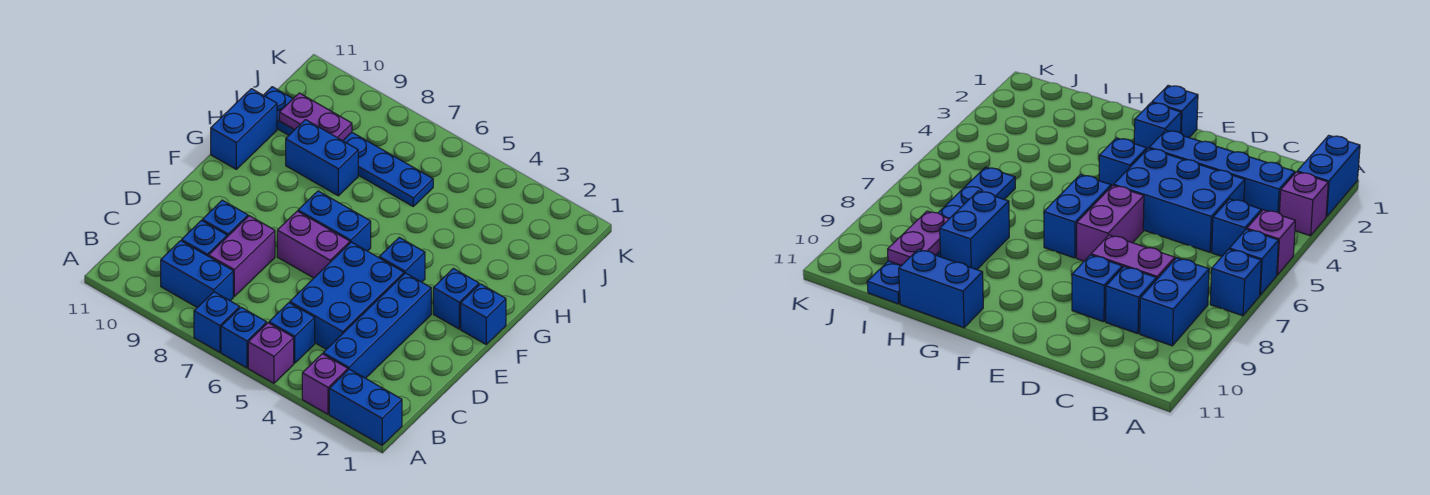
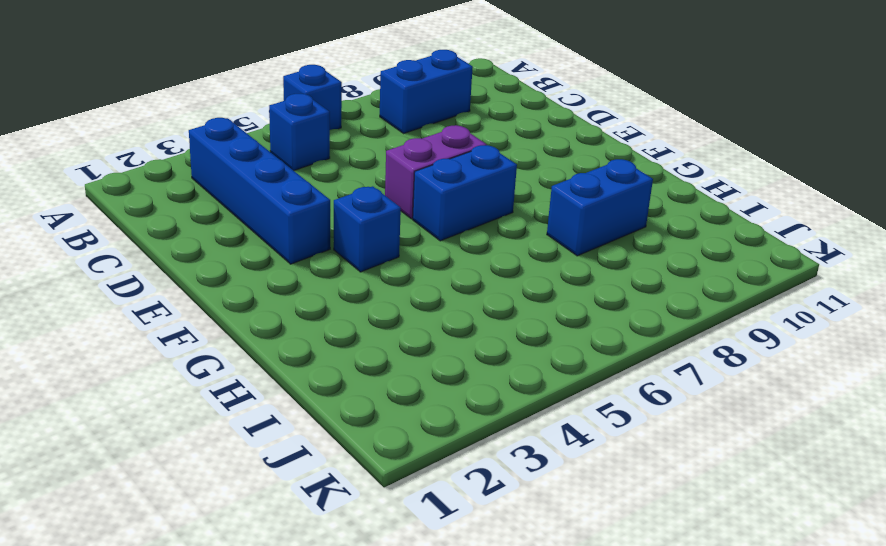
none -> blue brick A1:A2 level 1
none -> purple brick A3 level 1
none -> purple brick A5 level 1

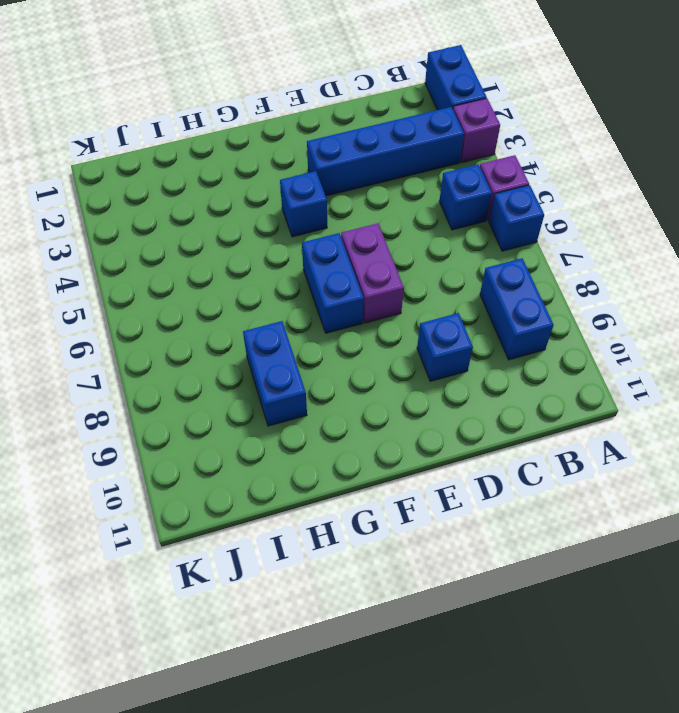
none -> blue brick A7 level 1
none -> blue brick C4:E5 level 1
none -> purple brick C8:D8 level 1

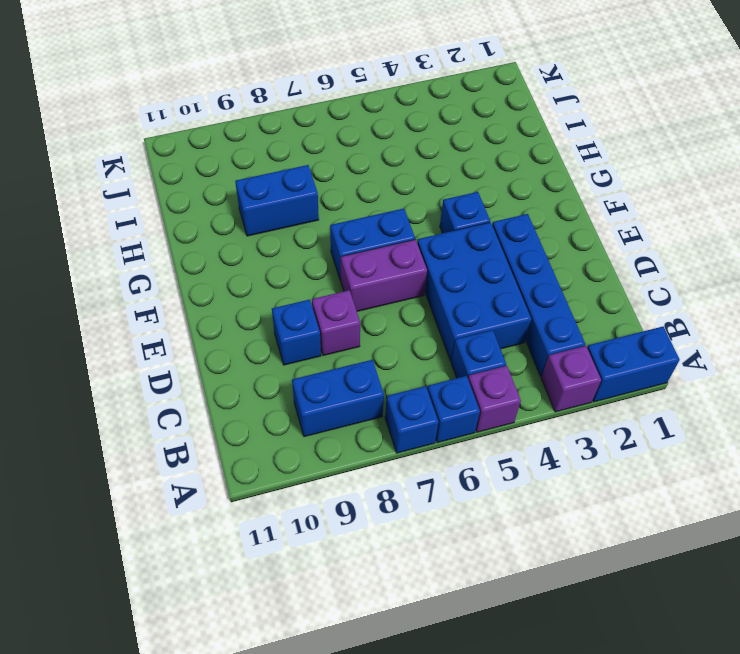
purple brick D8 level 1 -> purple brick C8:D8 level 1
none -> blue brick C9 level 1
none -> blue brick F1 level 1
none -> blue brick F2 level 1

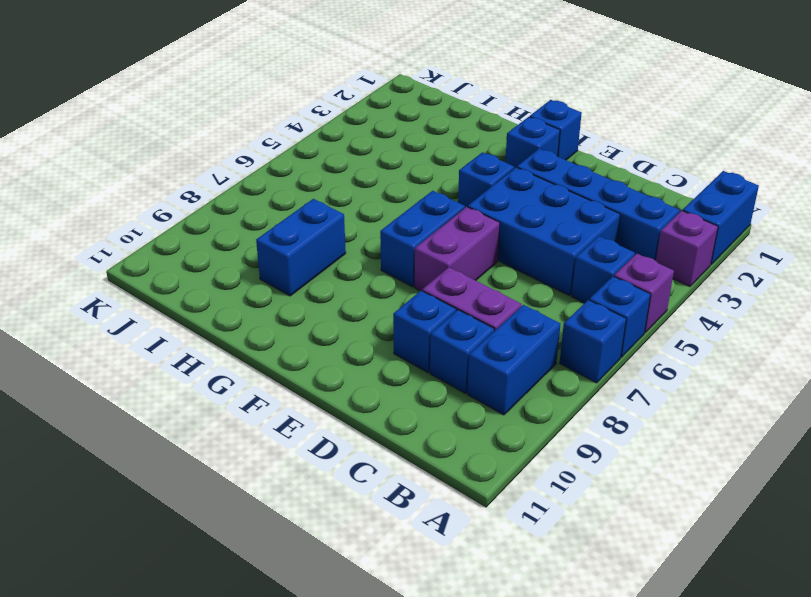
none -> blue brick G11:H11 level 1
none -> blue plate I6:I11 level 1
none -> purple plate I9:I10 level 2

